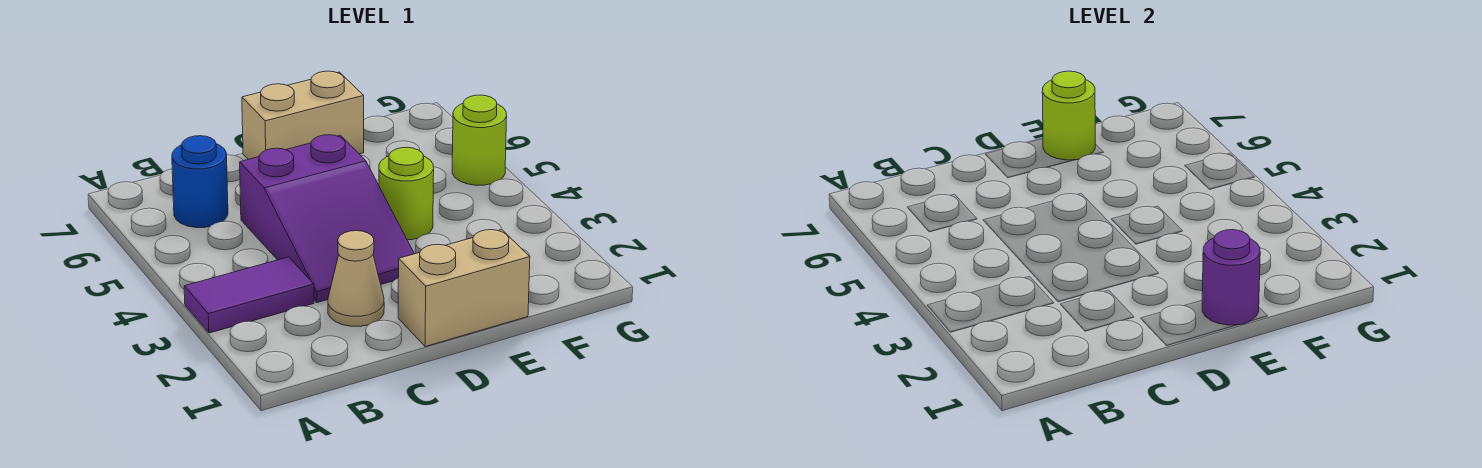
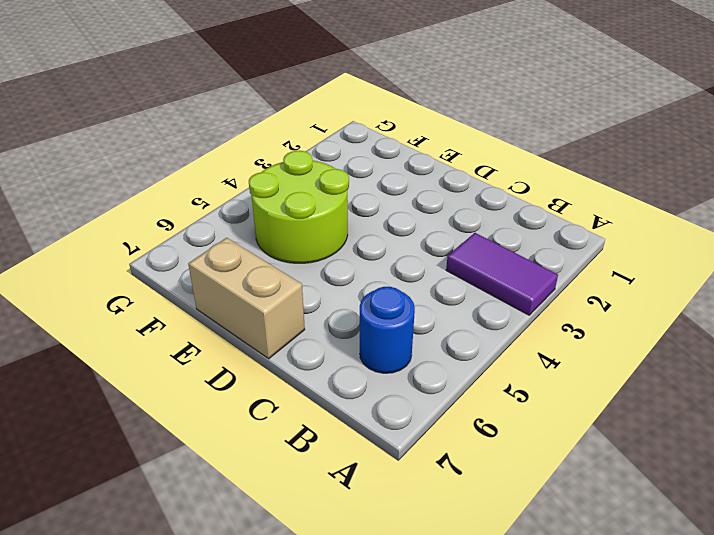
lime round brick E4:F5 level 1 -> lime round brick E4 level 1
none -> tan cone C2 level 1
none -> purple slope C3:D5 level 1 top 5

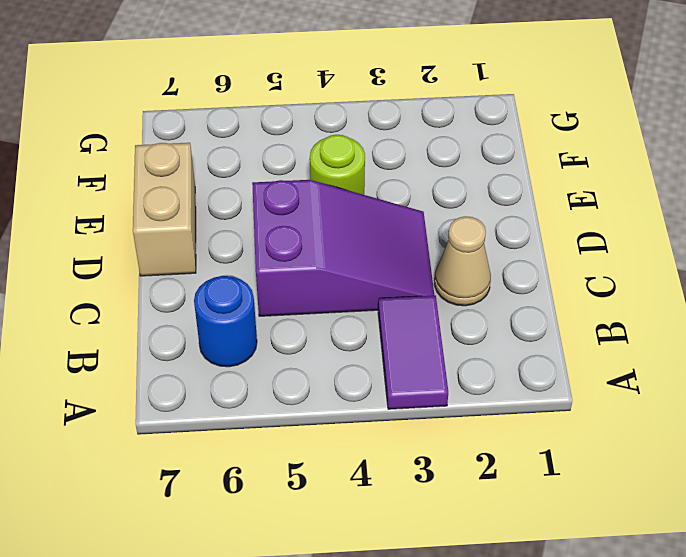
none -> tan brick D1:E1 level 1
none -> lime round brick G5 level 1

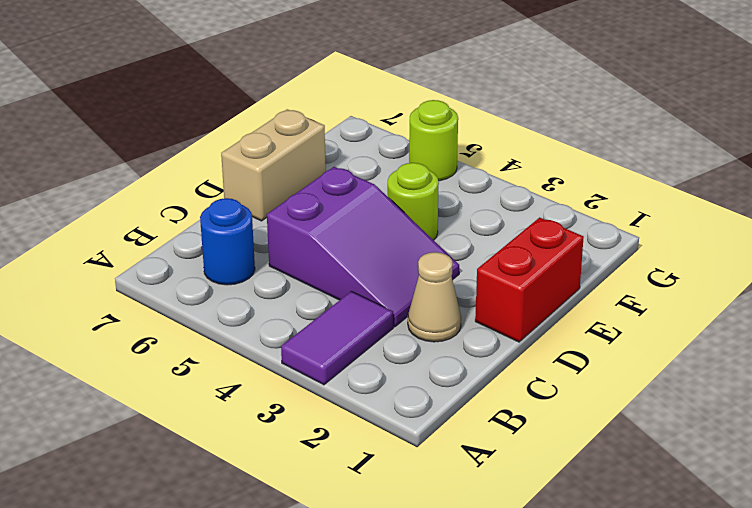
red brick D1:E1 level 1 -> tan brick D1:E1 level 1
none -> purple round brick E1 level 2
none -> lime round brick E7 level 2

